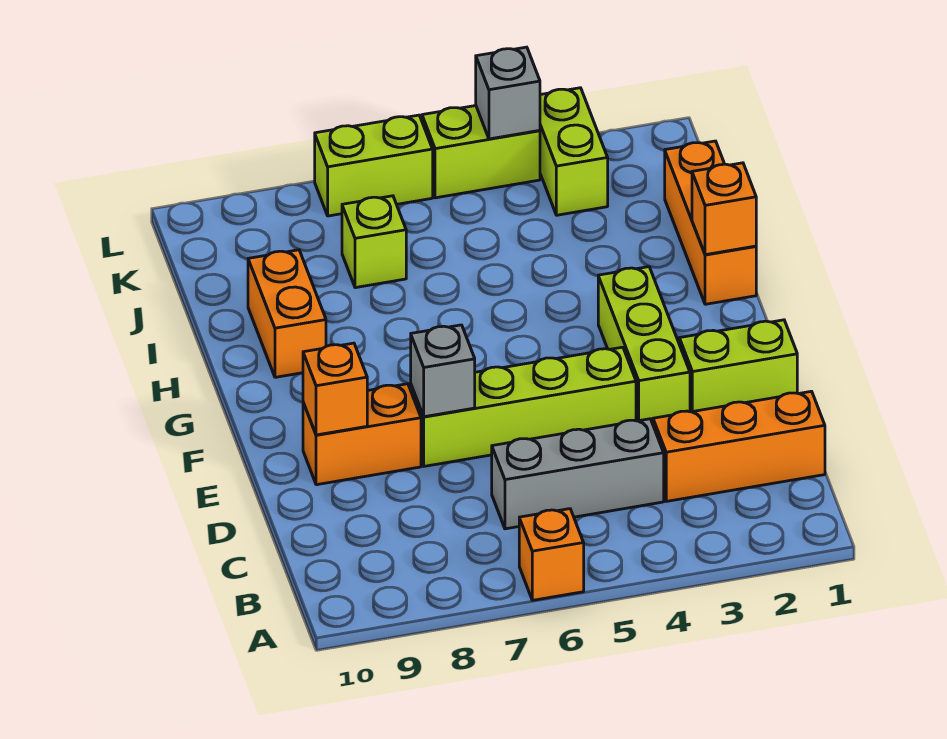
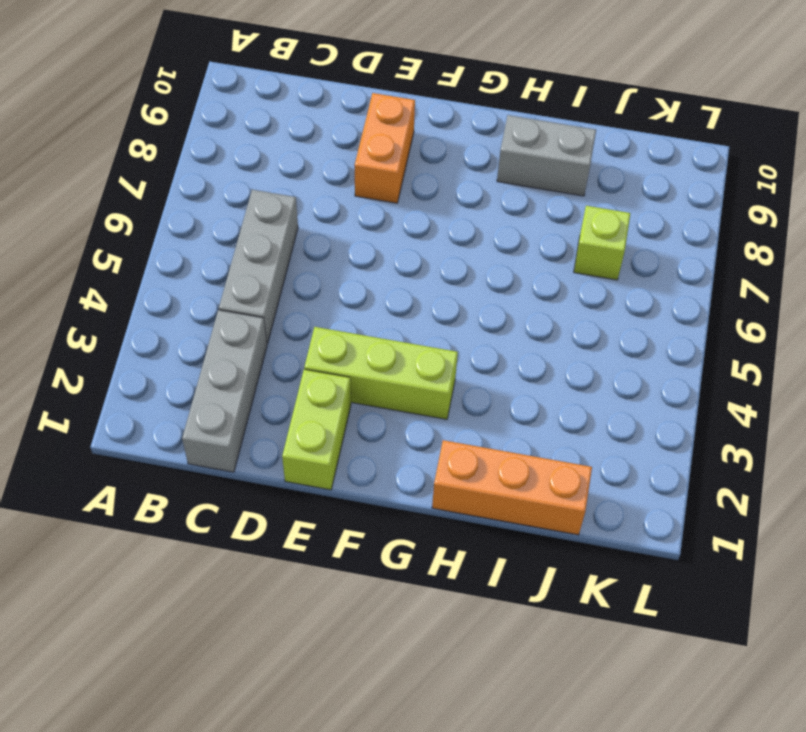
grey brick C1:C3 level 1 -> orange brick C1:C3 level 1
grey brick H9:I9 level 1 -> orange brick H9:I9 level 1
none -> orange brick A6 level 1
none -> lime brick E4:E7 level 1
none -> lime brick K3:L3 level 1

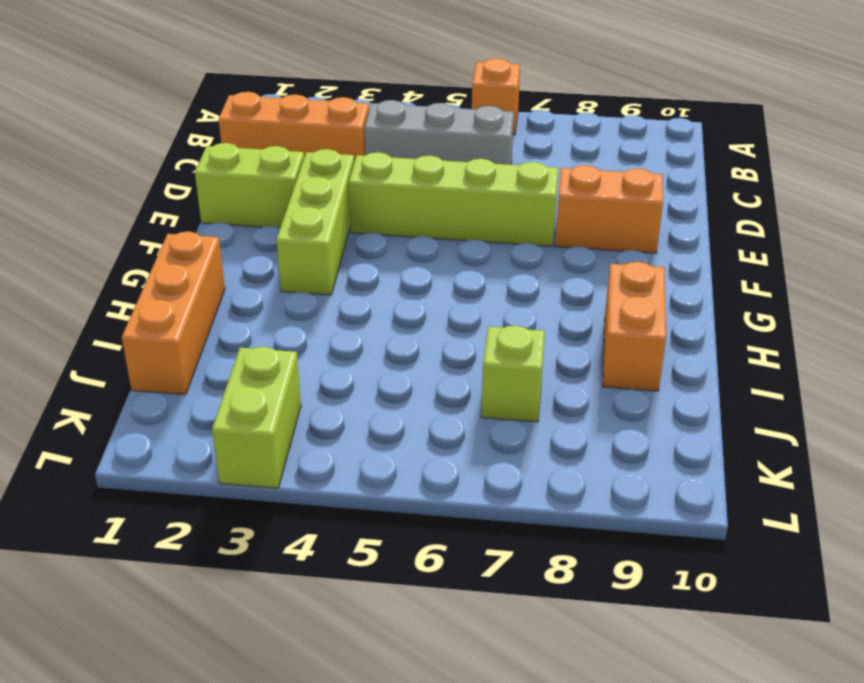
none -> lime brick L4:L5 level 1
none -> lime brick L6:L7 level 1
none -> grey brick E7 level 2

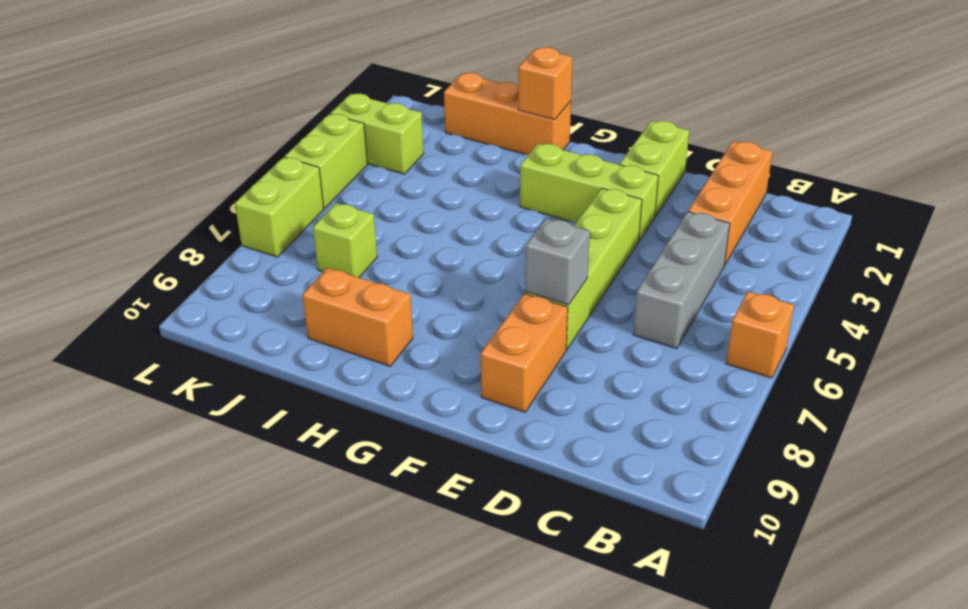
none -> orange brick E9 level 2
none -> grey brick L4 level 2

